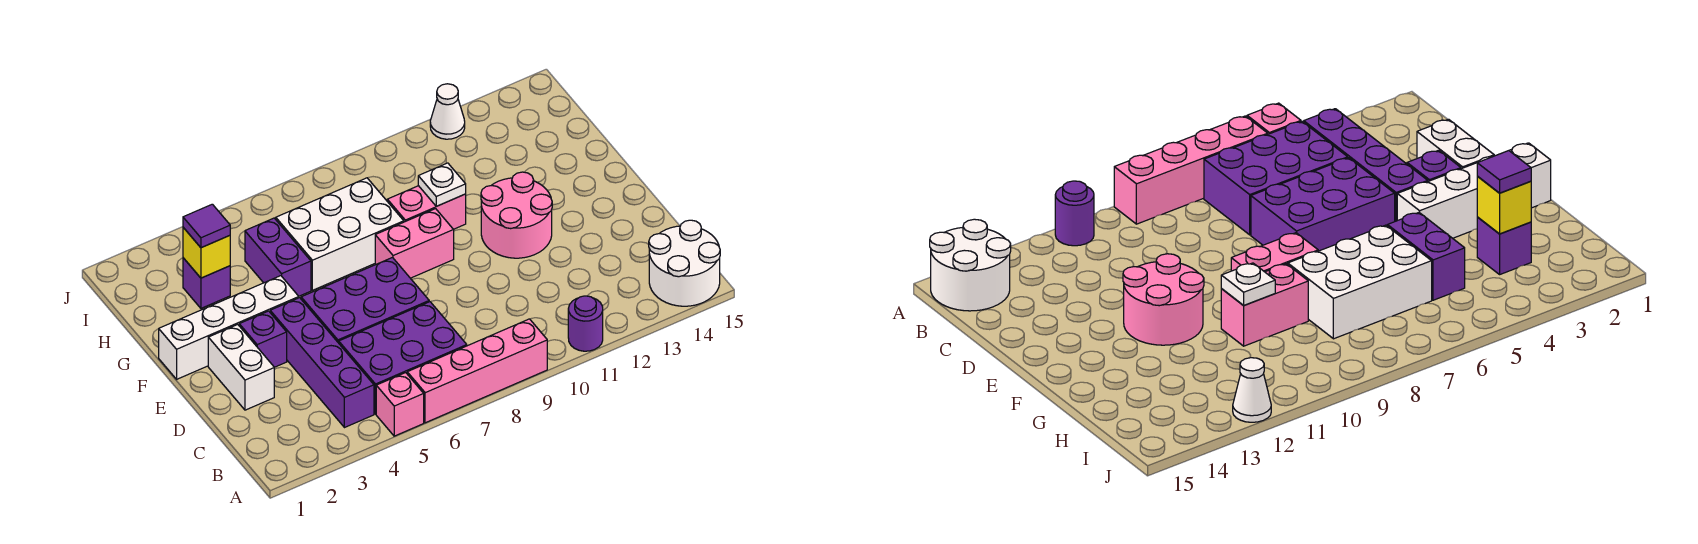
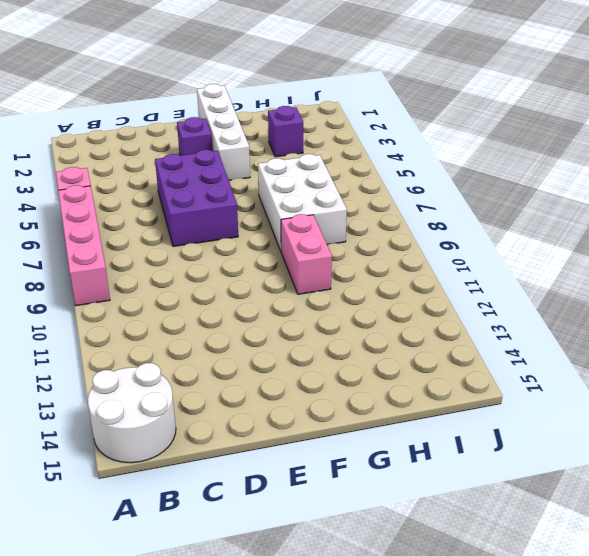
none -> purple round brick A11 level 1
none -> purple brick B4:E4 level 1
none -> purple brick B5:C7 level 1

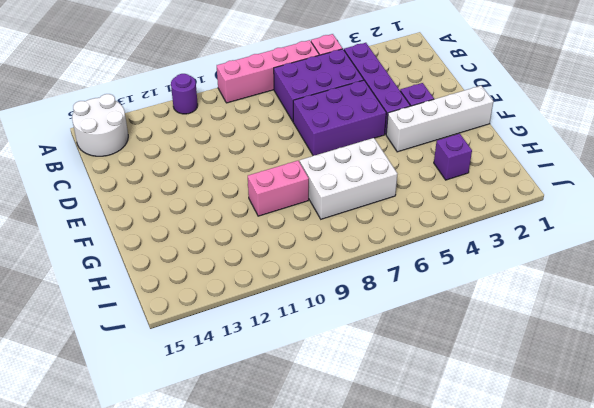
none -> white brick D2:E2 level 1
none -> pink round brick E11:F12 level 1
none -> pink brick F8:F9 level 1

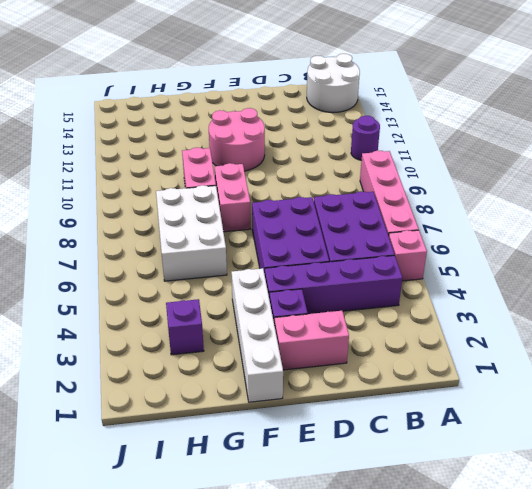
pink brick D2:E2 level 1 -> white brick D2:E2 level 1
none -> purple brick G5:H5 level 1
none -> white cone J12 level 1
none -> white plate G10 level 2

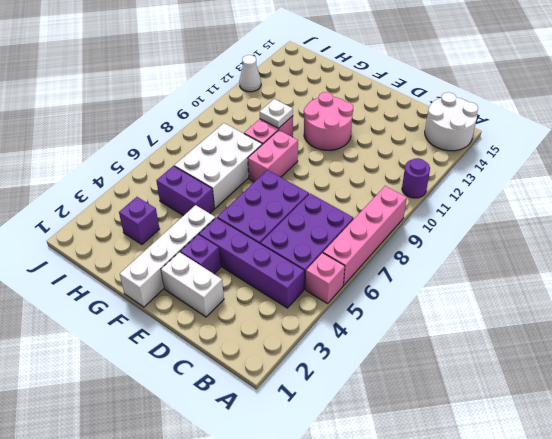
none -> yellow brick H3 level 2
none -> purple tile H3 level 3

